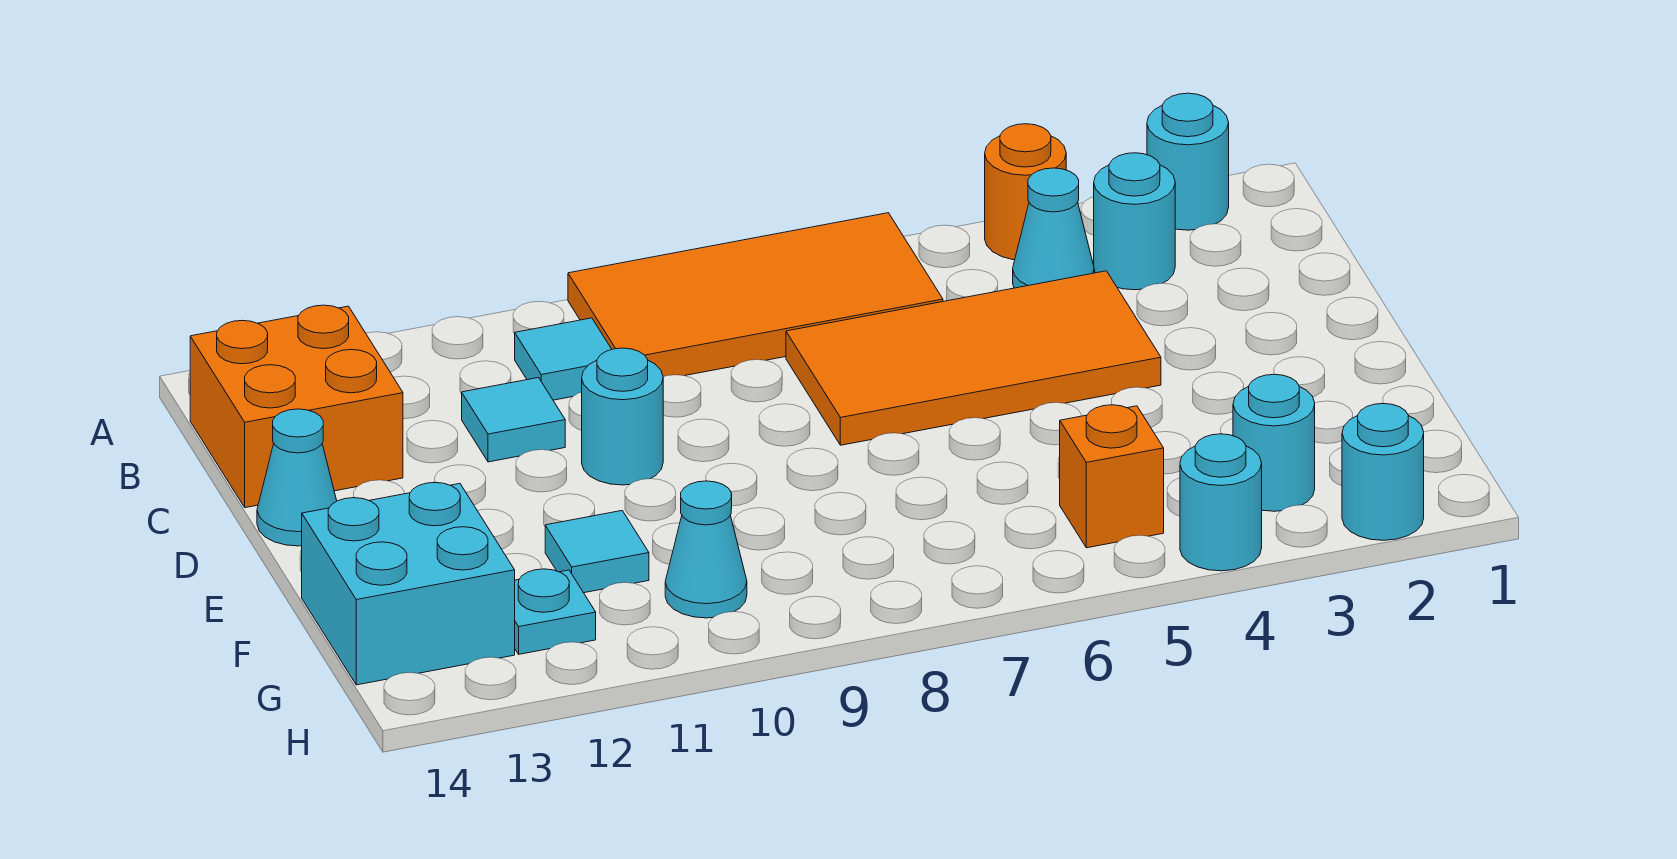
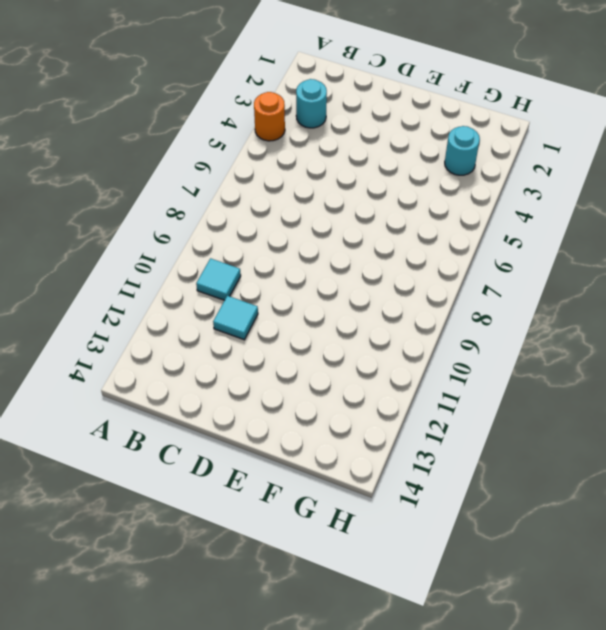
none -> cyan round brick A2 level 1
none -> orange tile A6:B9 level 1
none -> cyan cone B4 level 1

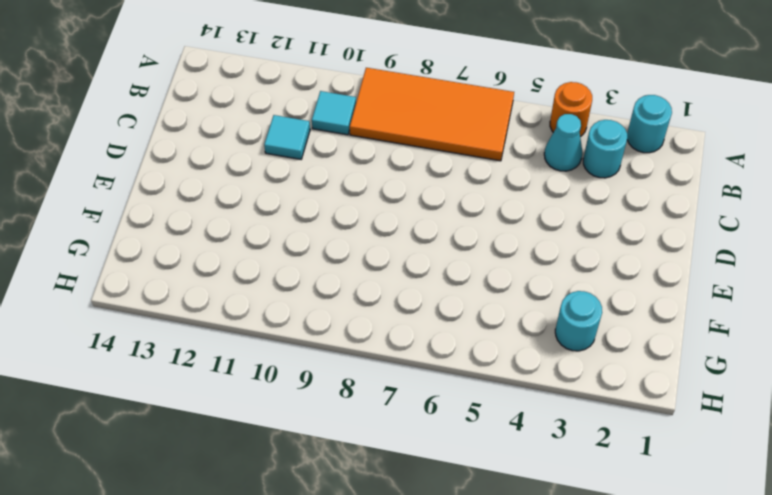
none -> orange brick B13:C14 level 1
none -> orange tile C4:D7 level 1
none -> cyan round brick D10 level 1

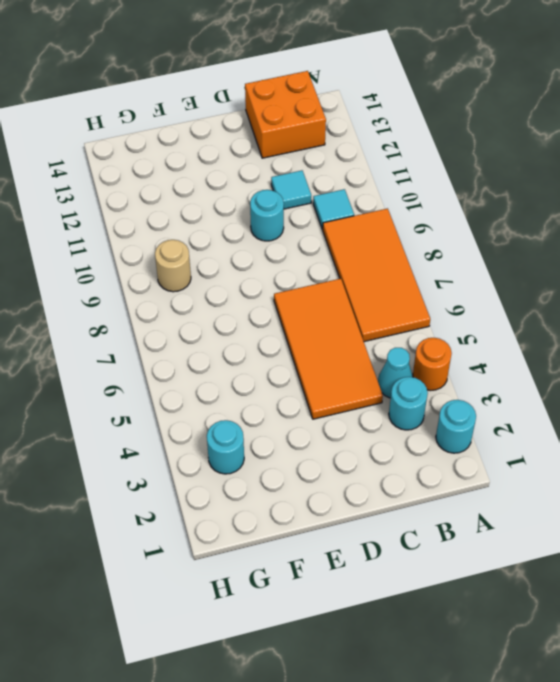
tan round brick G9 level 1 -> none
none -> cyan cone D14 level 1
none -> cyan tile F11 level 1
none -> cyan brick F13:G14 level 1

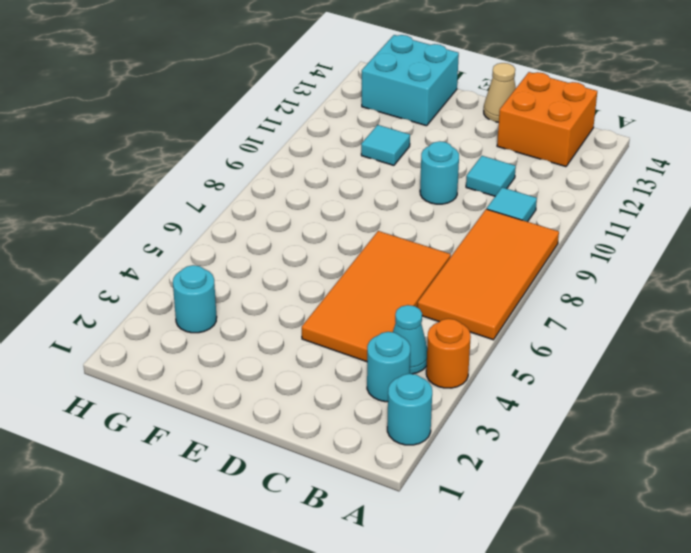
tan cone D14 level 1 -> cyan cone D14 level 1
none -> orange brick G5 level 1
none -> cyan cone G10 level 1
none -> cyan plate G12 level 1

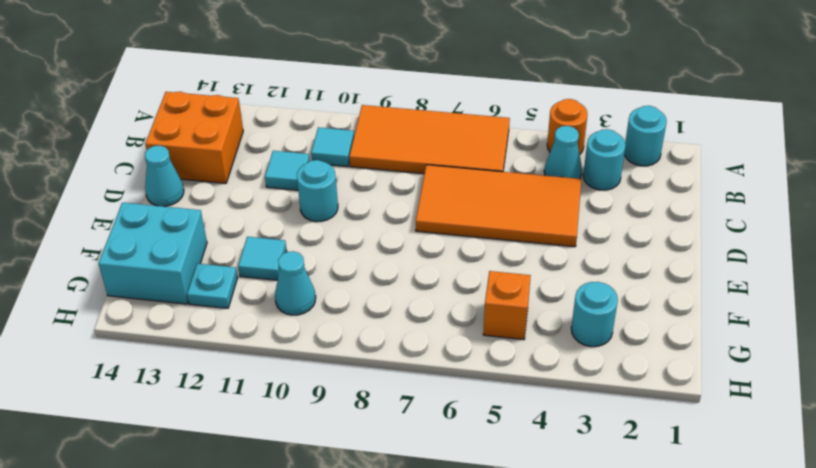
none -> cyan round brick H2 level 1
none -> cyan round brick H4 level 1

